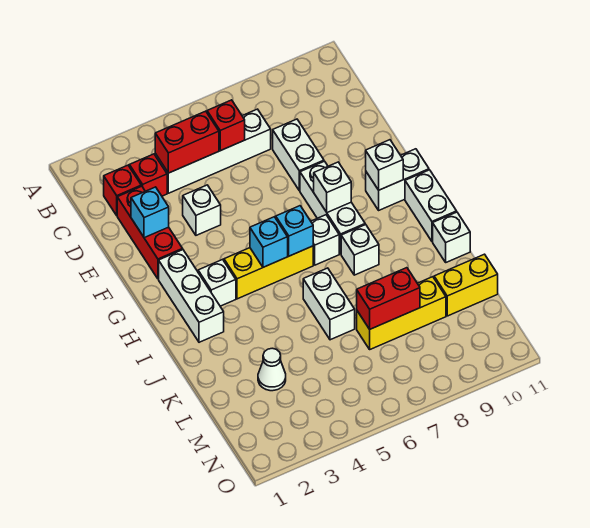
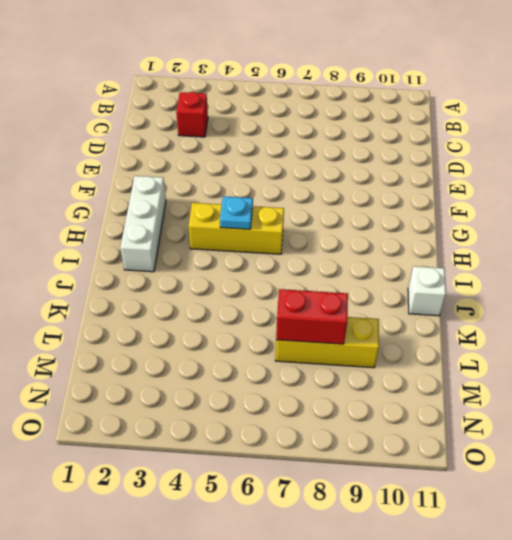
cyan plate H5 level 2 -> cyan brick H5 level 2
none -> red brick C2 level 1
none -> white brick C4:C7 level 1
none -> red brick D2:F2 level 1

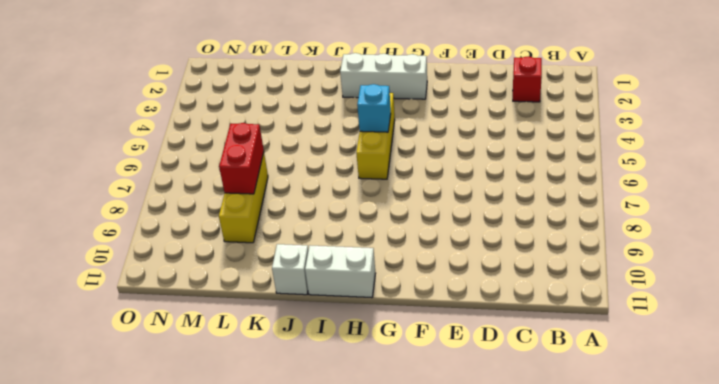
none -> red brick C3 level 1
none -> white brick C4:C7 level 1
none -> red brick D2:F2 level 1

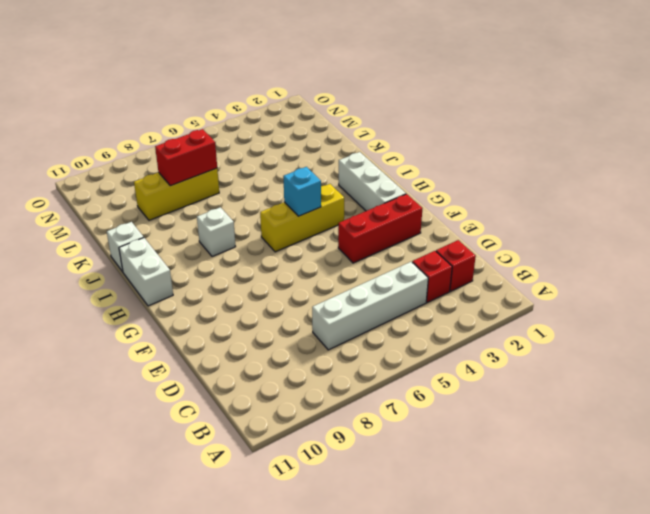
red brick F2:F4 level 1 -> red brick D2:F2 level 1
none -> white brick D8:E8 level 1
none -> white brick E4 level 1
none -> white brick F8:H8 level 1

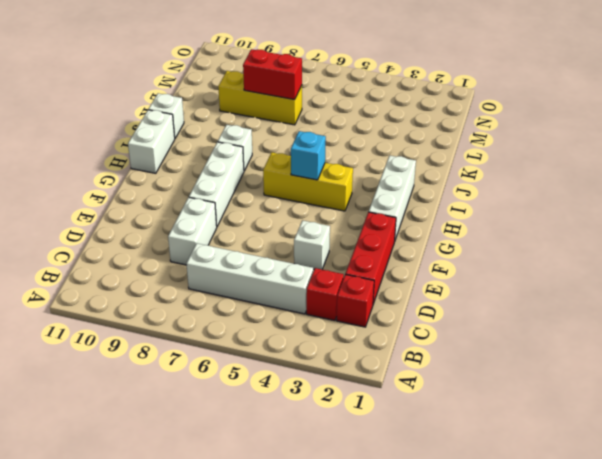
none -> white brick G10:G11 level 1
none -> white brick H3 level 1
none -> white brick H7 level 1

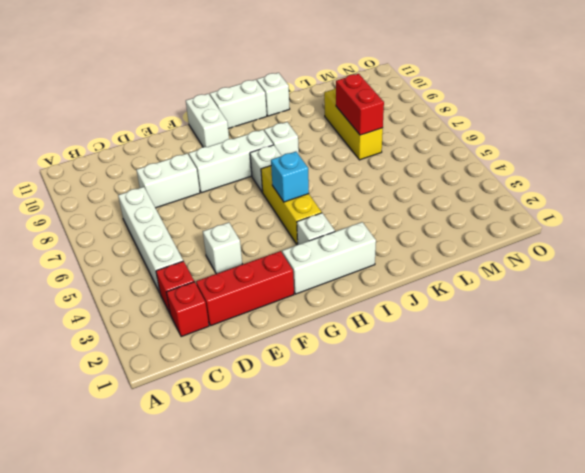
none -> white brick J6:K6 level 1
none -> white cone L3 level 1
none -> yellow brick L10:L11 level 1

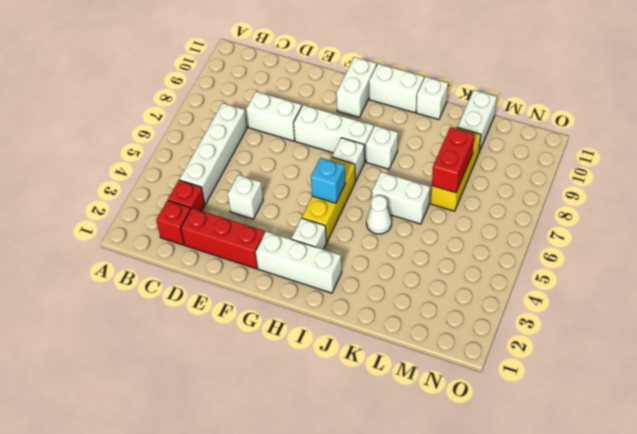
white cone J5 level 1 -> white cone L3 level 1
white brick L10:L11 level 1 -> yellow brick L10:L11 level 1
none -> red brick C4:C5 level 2
none -> red brick C6 level 2
none -> cyan brick E2 level 2

